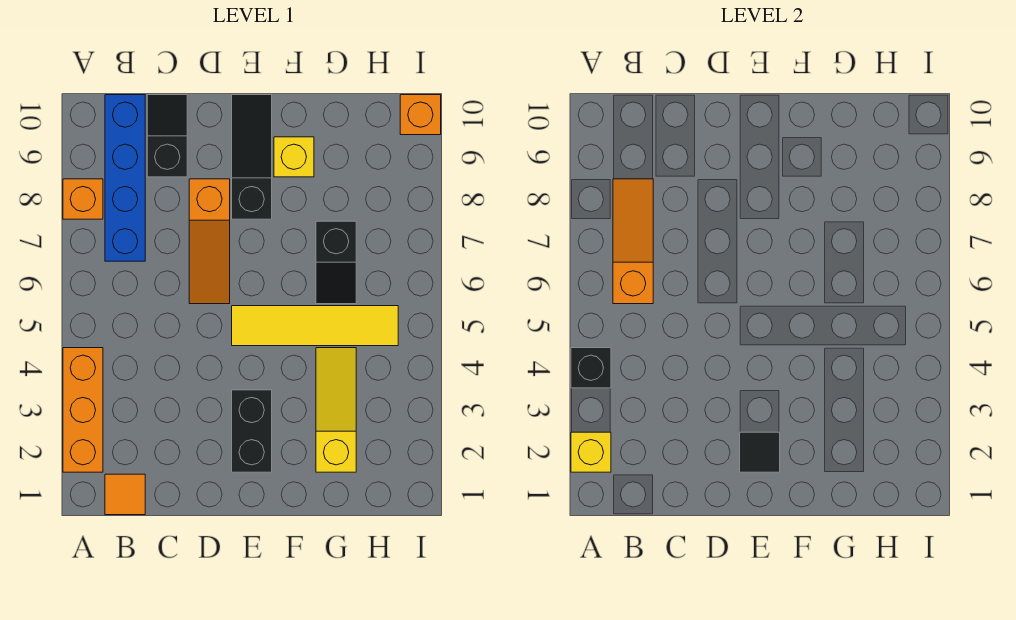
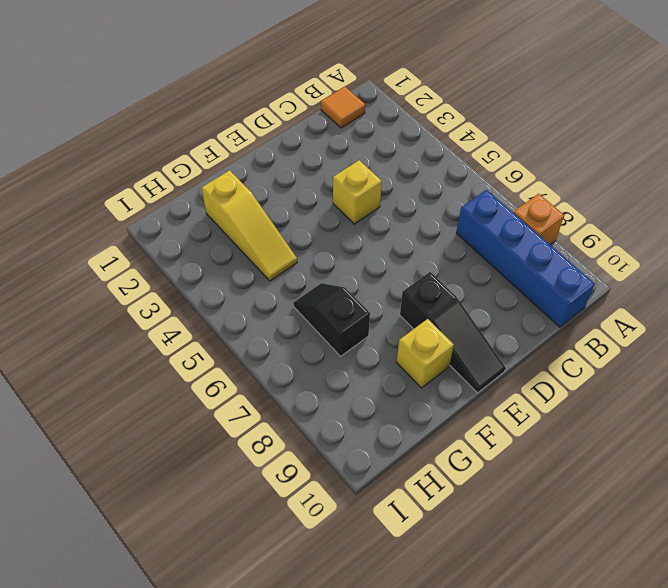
yellow brick D4 level 1 -> yellow brick A2 level 2
none -> orange brick A2:A4 level 1
none -> black slope C9:C10 level 1 top 9
none -> orange slope D6:D8 level 1 top 8

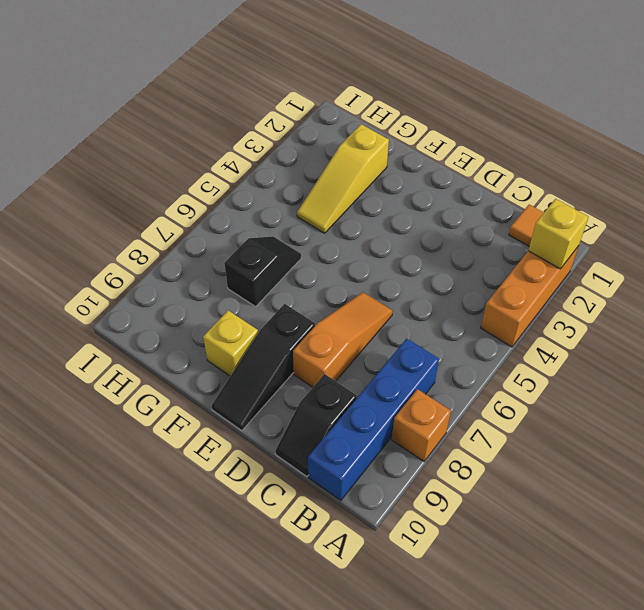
none -> black brick E2:E3 level 1
none -> yellow tile E5:H5 level 1
none -> orange brick I10 level 1

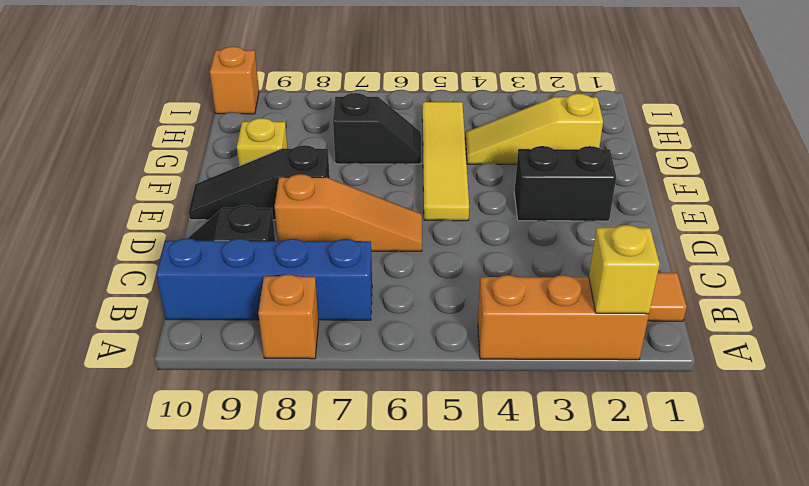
none -> black brick A4 level 2
none -> orange slope B6:B8 level 2 top 6
none -> black tile E2 level 2

